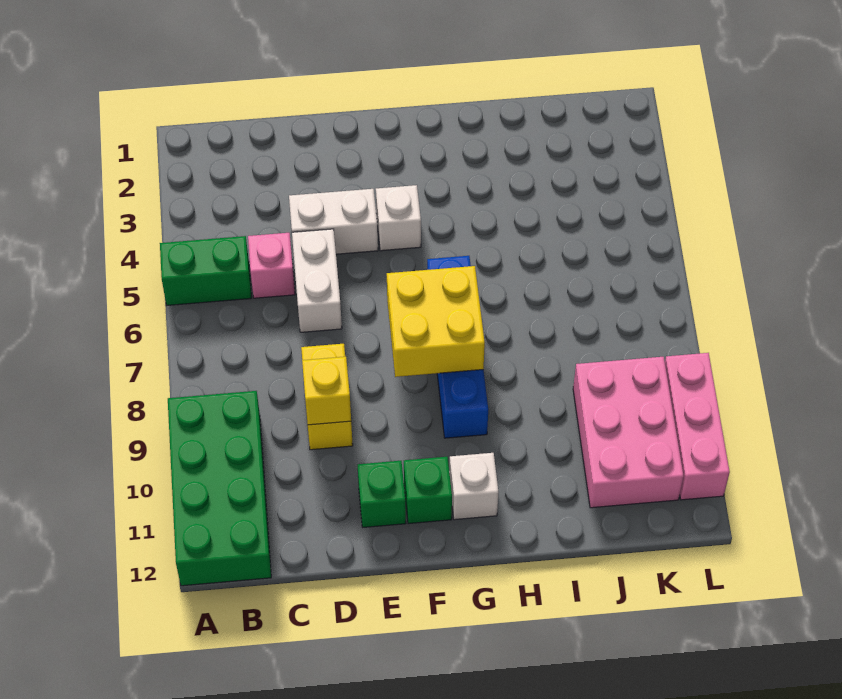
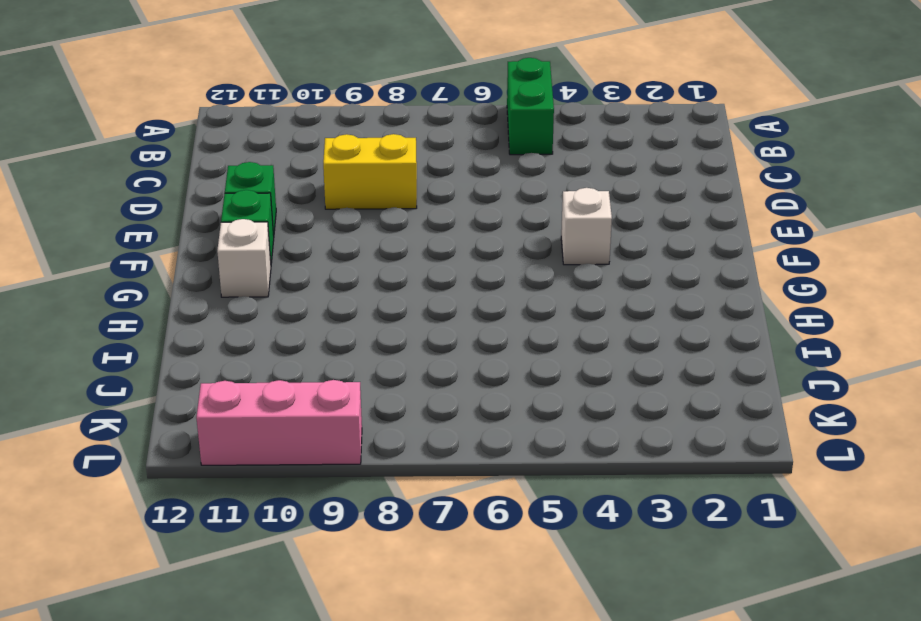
none -> green brick A9:B12 level 1
none -> pink brick C5 level 1
none -> white brick D4:E4 level 1

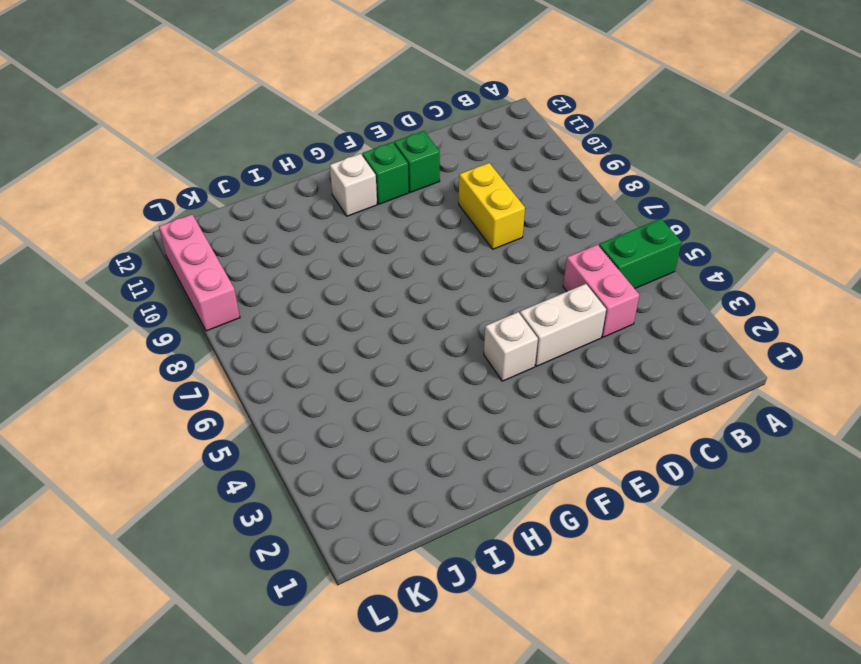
pink brick C4:C5 level 1 -> pink brick C5 level 1
none -> green brick A9:B12 level 1
none -> white brick D5:D6 level 1
none -> blue brick G6:G9 level 1

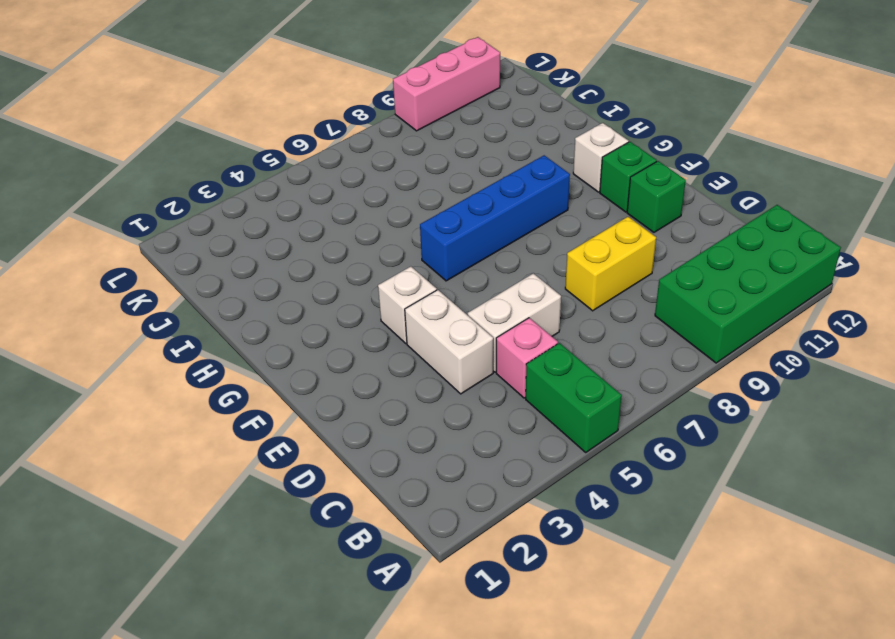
none -> pink brick J9:K11 level 1
none -> yellow brick D9 level 2
none -> yellow brick F7:G8 level 2

